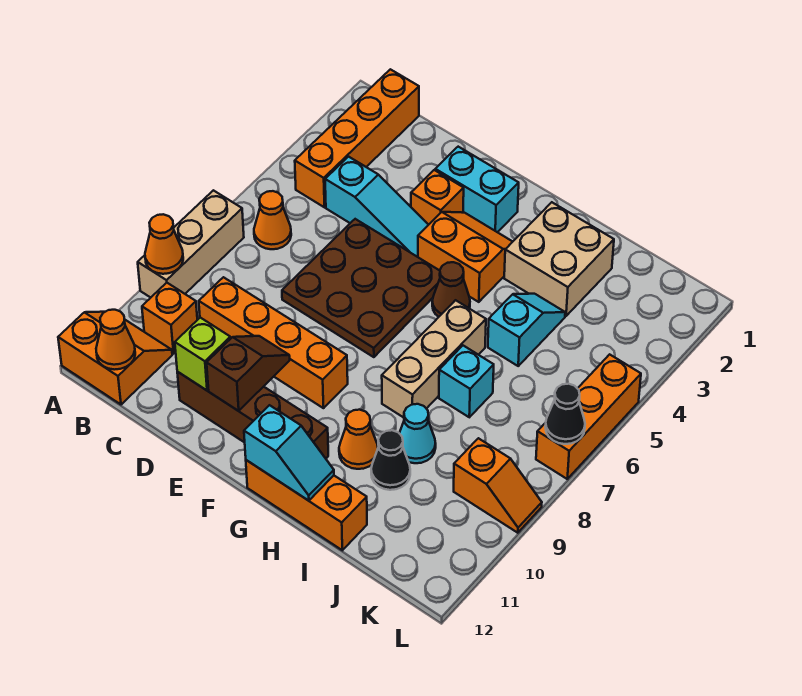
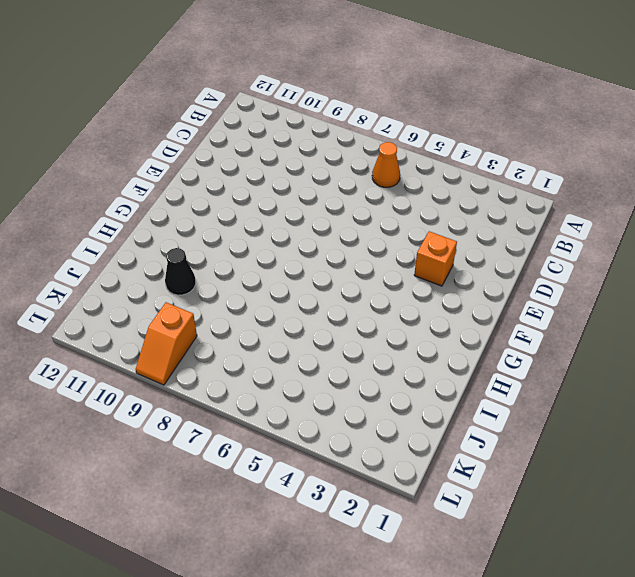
none -> tan brick A7:A9 level 1
none -> orange slope A11:B12 level 1 top 12
none -> orange brick B1:B4 level 1

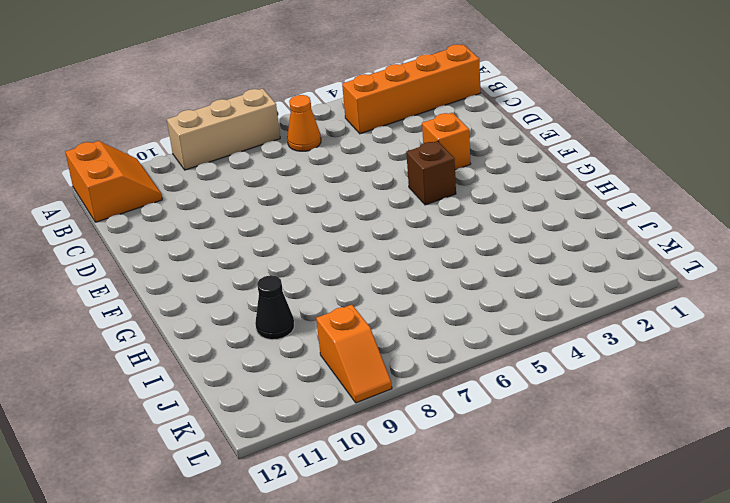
brown brick F4 level 1 -> orange slope F3:G4 level 1 top 4
none -> orange brick B10 level 1
none -> cyan slope C4:E4 level 1 top C
none -> orange brick C9:F9 level 1

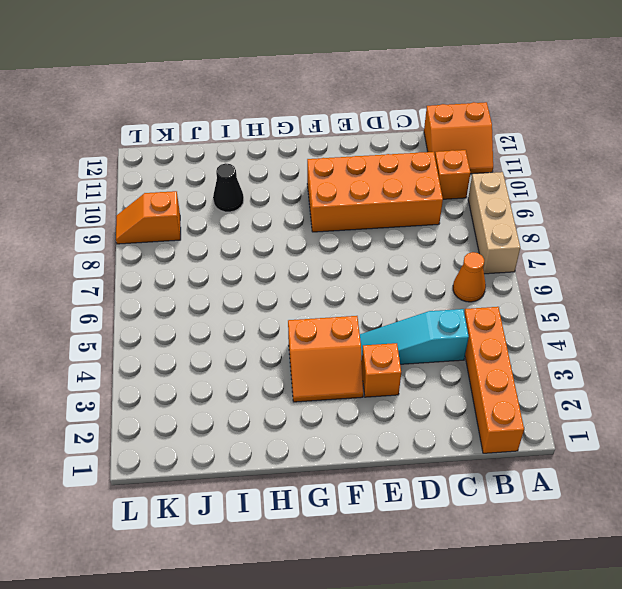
orange brick C9:F10 level 1 -> orange brick C9:F9 level 1
none -> brown plate D5:F7 level 1
none -> brown brick D11:G11 level 1
none -> cyan brick E2:F2 level 1

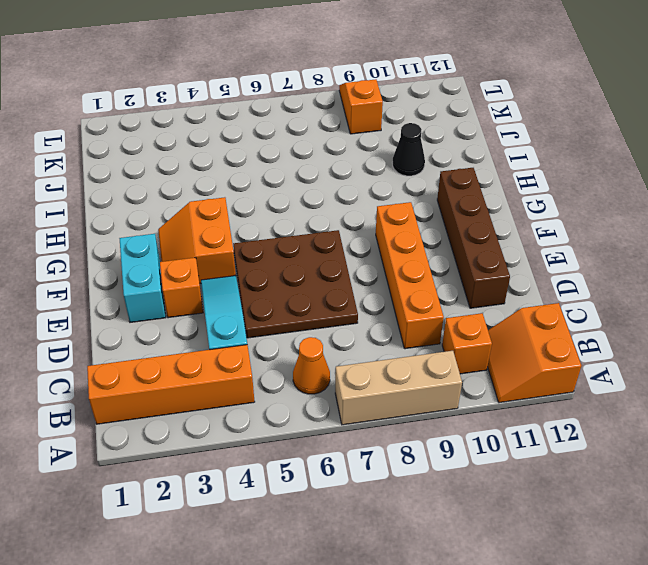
none -> brown cone G5 level 1
none -> orange brick G12:I12 level 1
none -> tan brick H2:I3 level 1

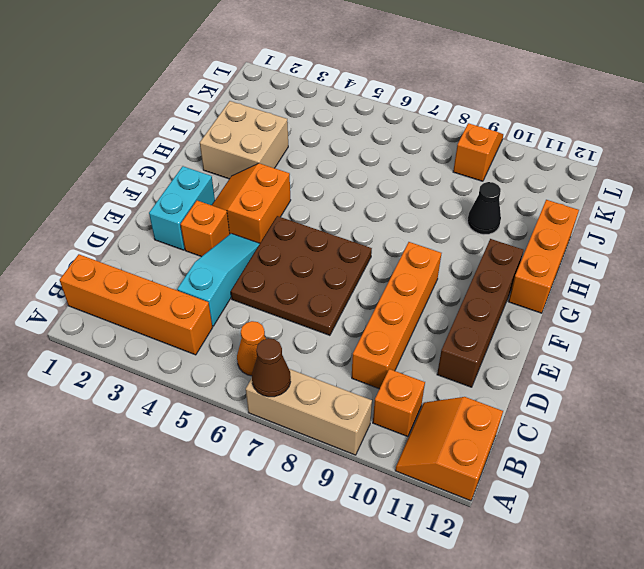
brown cone A7 level 2 -> brown cone G5 level 1
none -> tan brick H6:H8 level 1
none -> orange cone H10 level 1
none -> cyan slope I4:I5 level 1 top 5

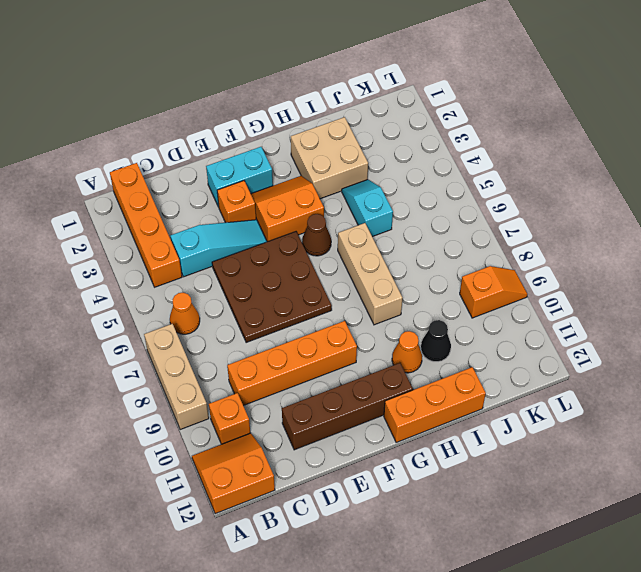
none -> cyan brick I7 level 1
none -> cyan cone I9 level 1
none -> orange brick L5:L7 level 1

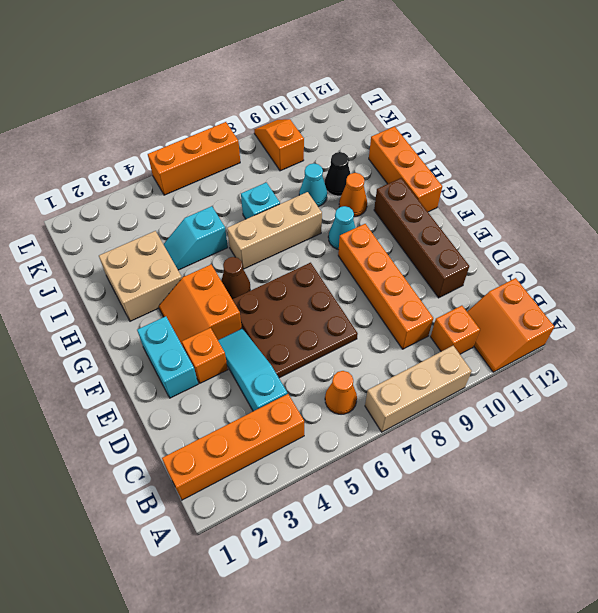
cyan cone G9 level 1 -> none
none -> orange cone A9 level 2
none -> orange cone B12 level 2
none -> lime brick D11 level 2

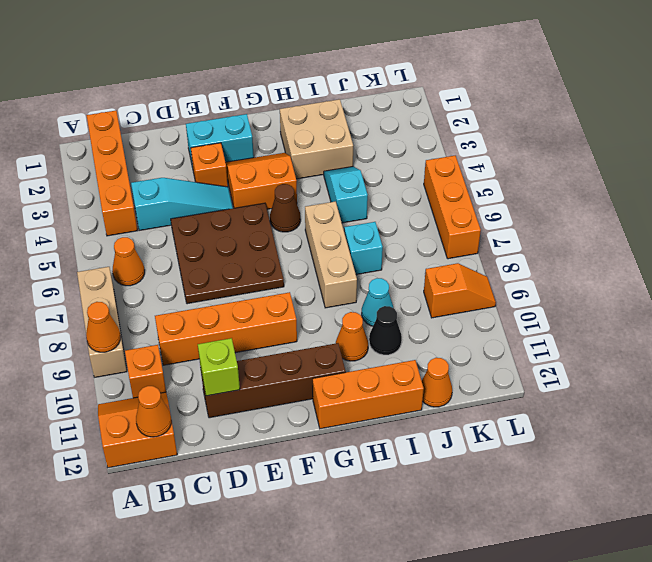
orange cone J12 level 1 -> none
none -> brown slope E10:E11 level 2 top 11
none -> cyan slope G12:H12 level 2 top G
none -> black cone L7 level 2

